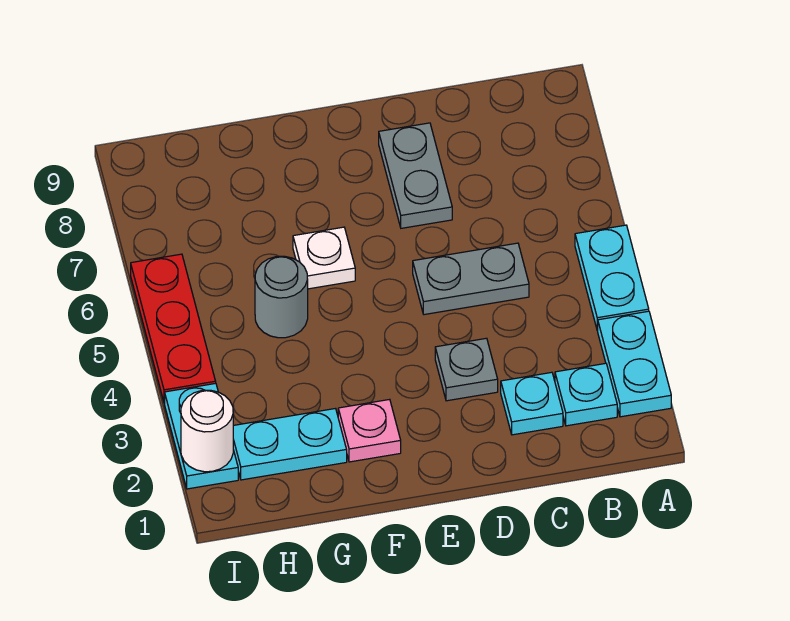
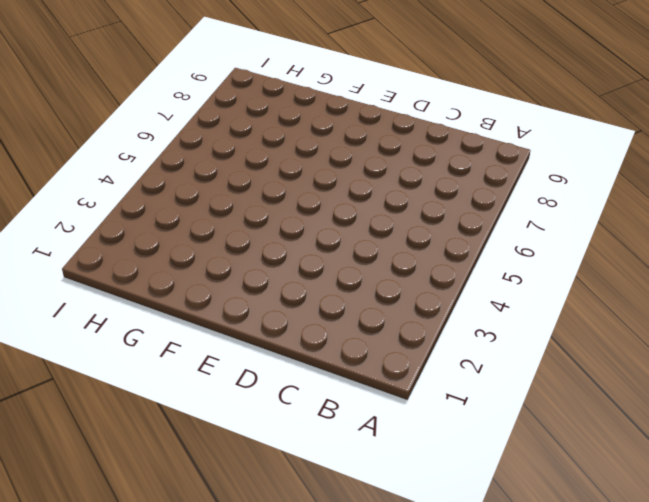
none -> cyan plate A2:A3 level 1
none -> cyan plate A4:A5 level 1
none -> cyan plate B2 level 1

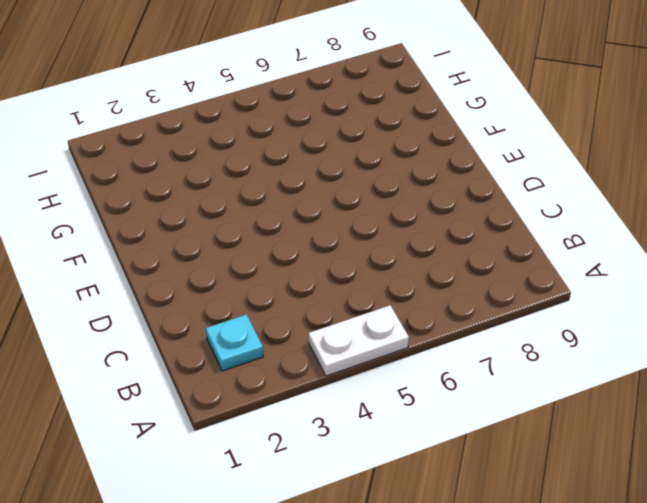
white plate A4:A5 level 1 -> cyan plate A4:A5 level 1
none -> cyan plate A2:A3 level 1
none -> cyan plate C2 level 1
none -> grey plate C5:D5 level 1

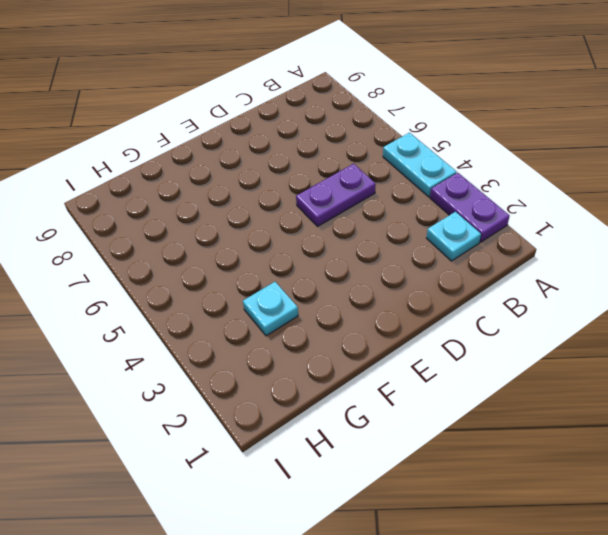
purple plate A2:A3 level 1 -> cyan plate A2:A3 level 1
purple plate C5:D5 level 1 -> grey plate C5:D5 level 1
cyan plate G3 level 1 -> cyan plate C2 level 1
none -> grey plate D3 level 1
none -> grey plate D7:D8 level 1
none -> pink plate F2 level 1

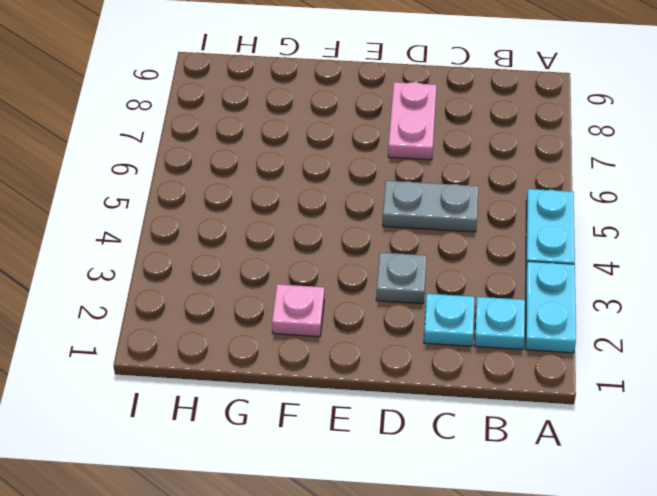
pink plate D7:D8 level 1 -> grey plate D7:D8 level 1
none -> white plate F6 level 1
none -> cyan plate G2:H2 level 1
none -> grey round brick G5 level 1

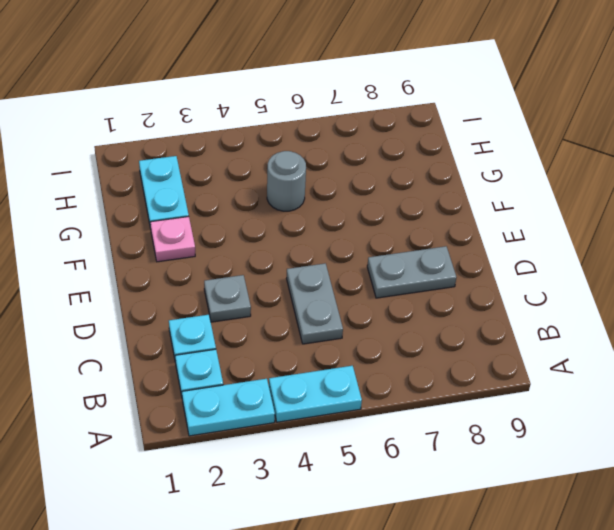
none -> white plate F6 level 1
none -> cyan plate I2:I3 level 1
none -> red plate I4:I6 level 1

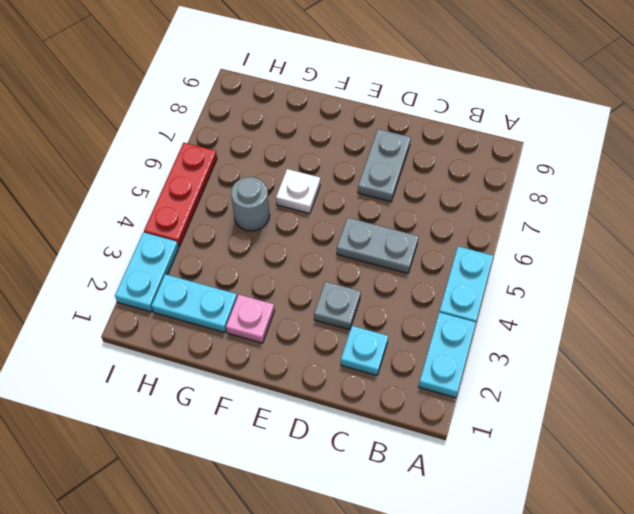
none -> cyan plate B2 level 1
none -> white round brick I2 level 2

